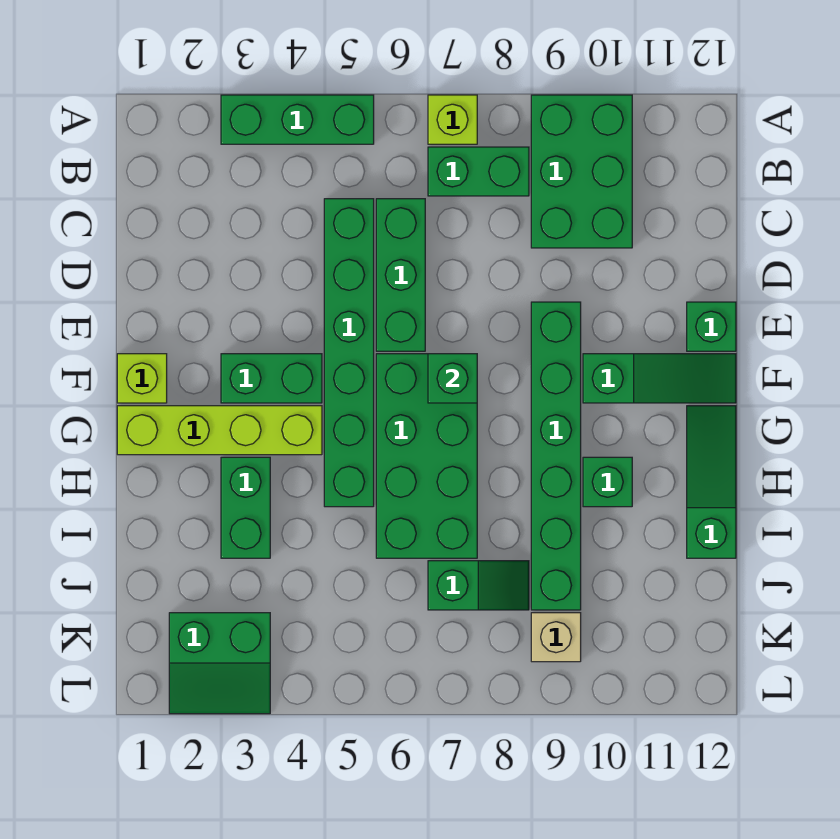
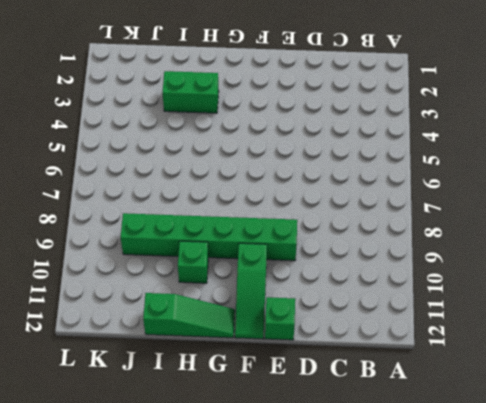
none -> green brick A3:A5 level 1
none -> lime brick A7 level 1
none -> green brick A9:C10 level 1

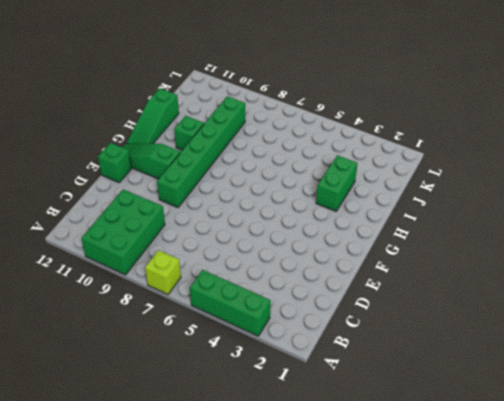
none -> green brick B7:B8 level 1
none -> green brick C5:H5 level 1
none -> green brick C6:E6 level 1

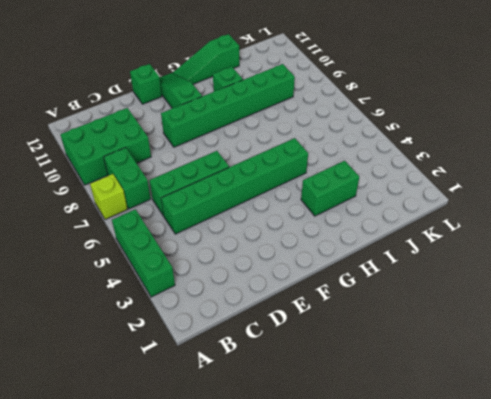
none -> lime brick F1 level 1
none -> green brick F3:F4 level 1
none -> green brick F6:I7 level 1

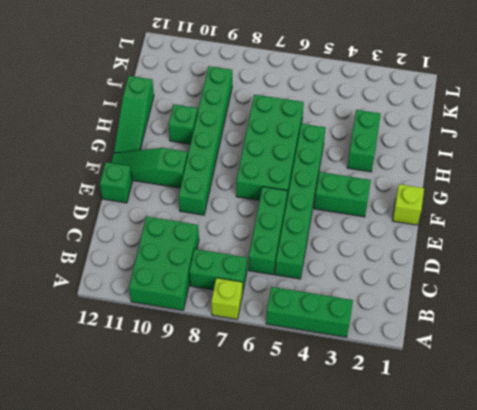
none -> lime brick G1:G4 level 1
none -> green slope J7:J8 level 1 top 7
none -> green slope K2:L3 level 1 top K

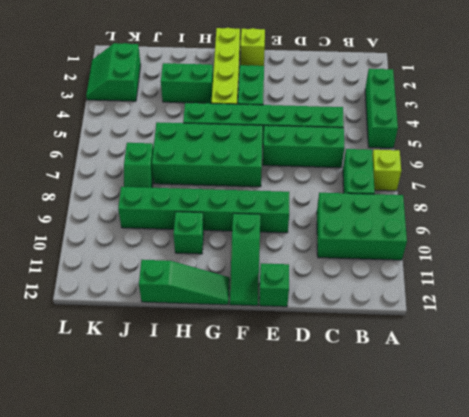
none -> tan brick K9 level 1
none -> green brick F7 level 2

